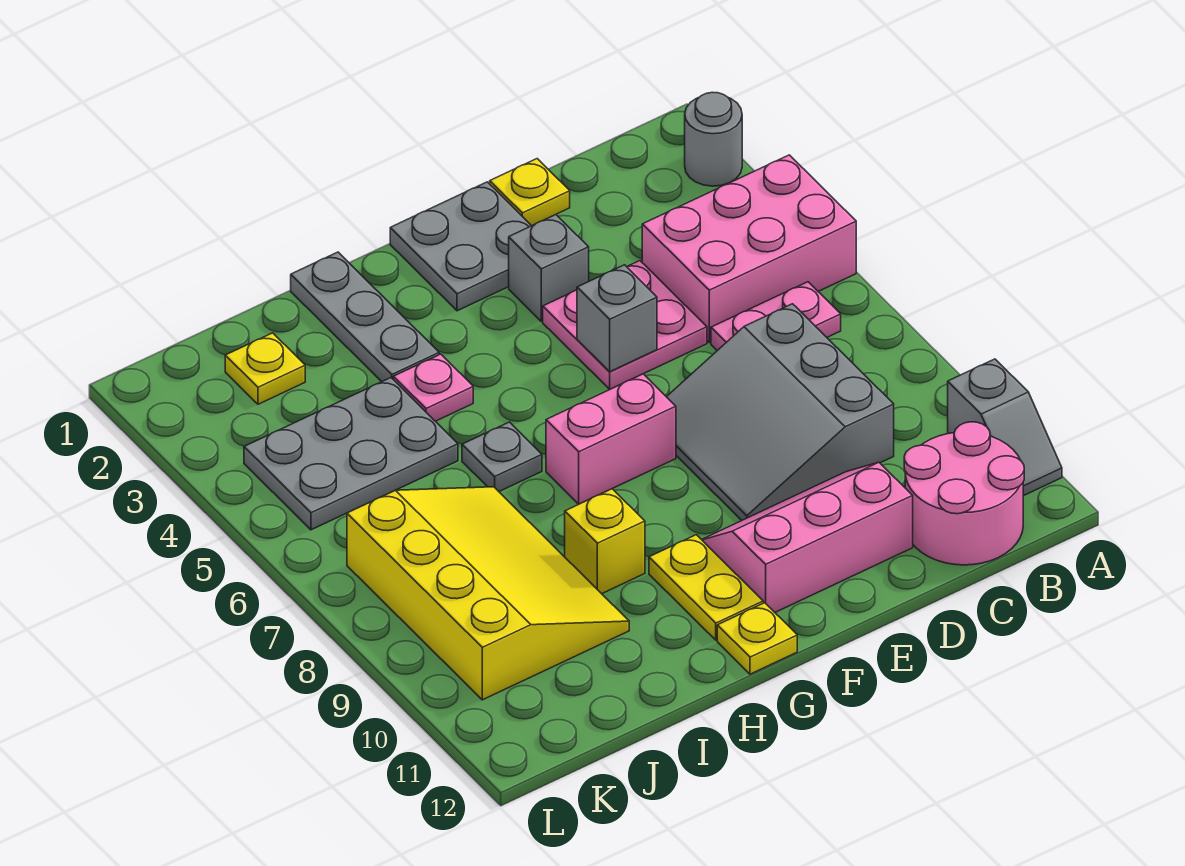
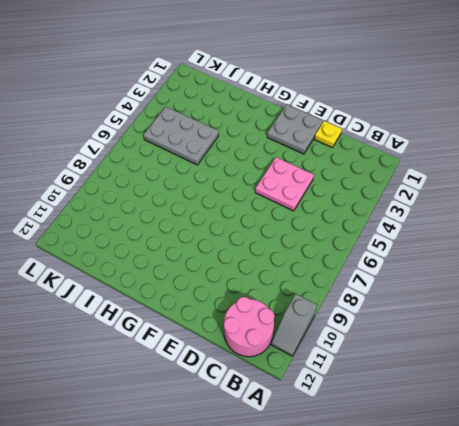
none -> grey round brick A2 level 1
none -> pink brick A4:C5 level 1
none -> pink plate B6:C6 level 1

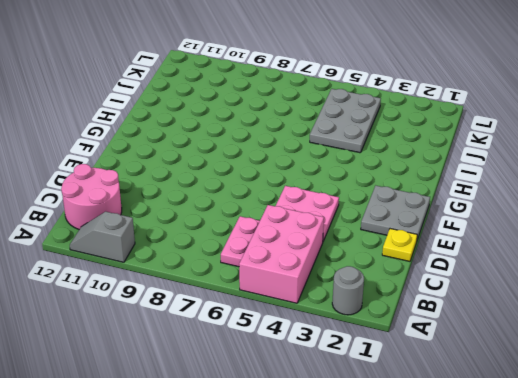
none -> grey slope C7:E9 level 1 top C
none -> pink slope D10:F11 level 1 top 11
none -> grey brick E3 level 1

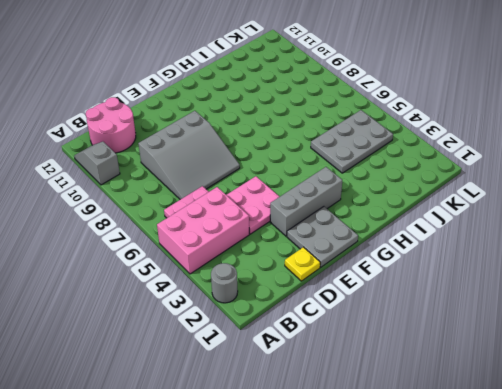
grey slope C7:E9 level 1 top 9 -> grey slope C7:E9 level 1 top C
grey brick E3:G3 level 1 -> grey brick E3 level 1
none -> pink slope D10:F11 level 1 top 11
none -> pink brick F7:G7 level 1
none -> yellow plate G10:G11 level 1

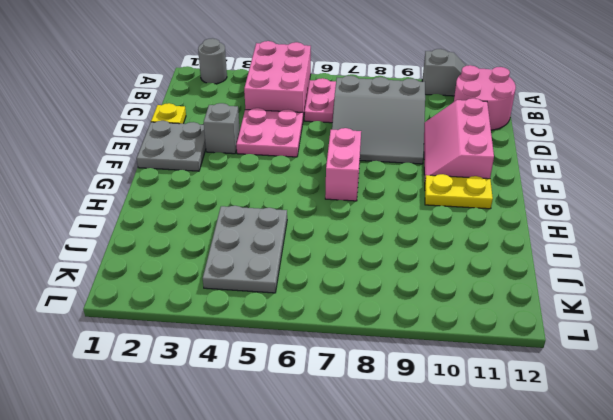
none -> yellow plate G12 level 1
none -> grey plate H1:H3 level 1
none -> pink plate H4 level 1

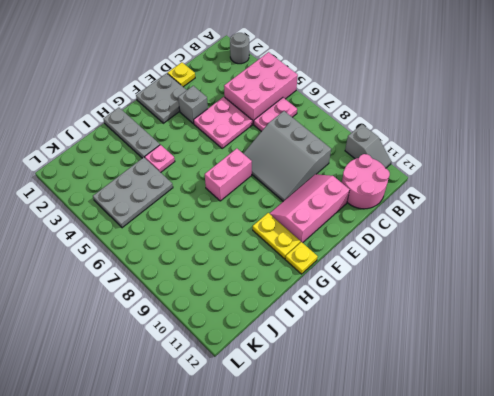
none -> grey plate H6 level 1
none -> yellow brick H9 level 1
none -> yellow slope I7:K10 level 1 top K

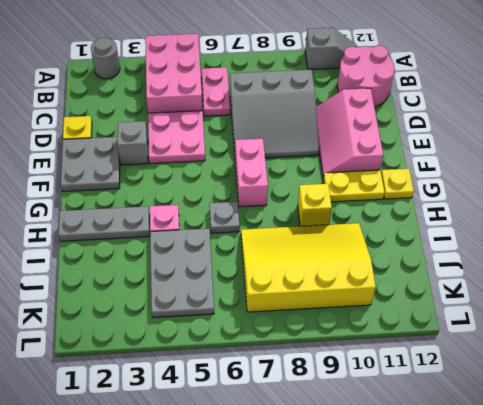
none -> yellow plate J2 level 1
none -> grey brick E5 level 2

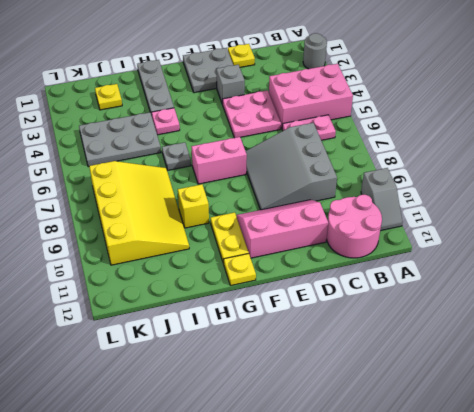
none -> grey brick E5 level 2

